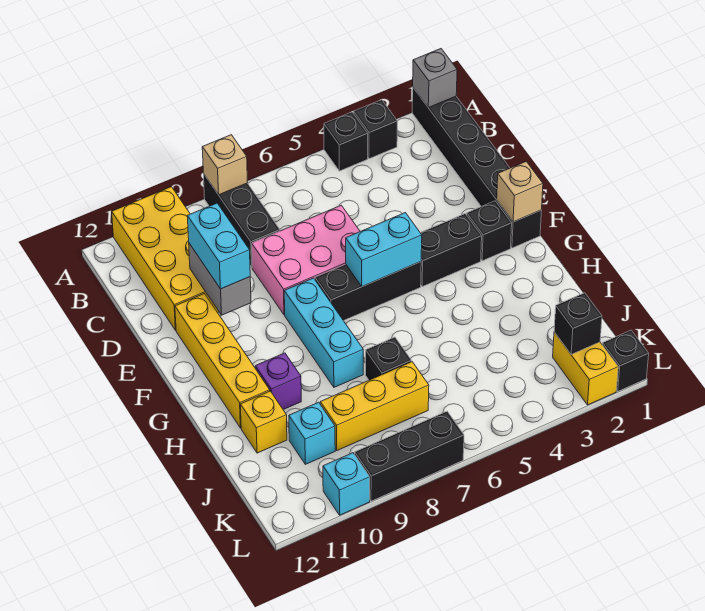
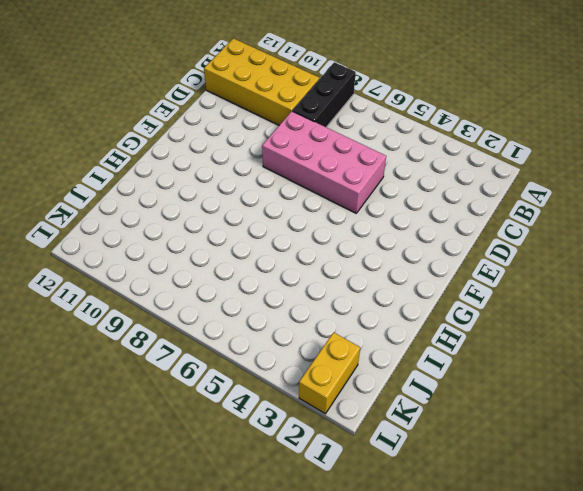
yellow brick B9:C12 level 1 -> yellow brick A10:D11 level 1
pink brick D5:E8 level 1 -> pink brick D6:E8 level 1
none -> black brick A1:F1 level 1
none -> black brick A3 level 1
none -> black brick A4 level 1

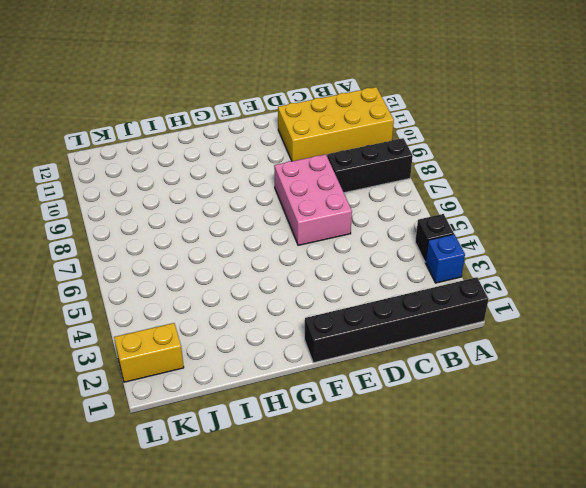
blue brick A3 level 1 -> black brick A3 level 1
none -> yellow brick E11:H11 level 1
none -> black brick F2 level 1
none -> black brick F3:F4 level 1

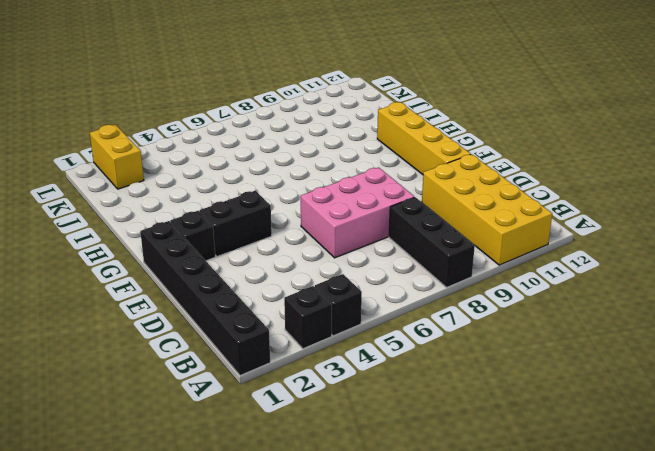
none -> black brick F5:F7 level 1
none -> cyan brick F8:H8 level 1
none -> purple brick H10 level 1

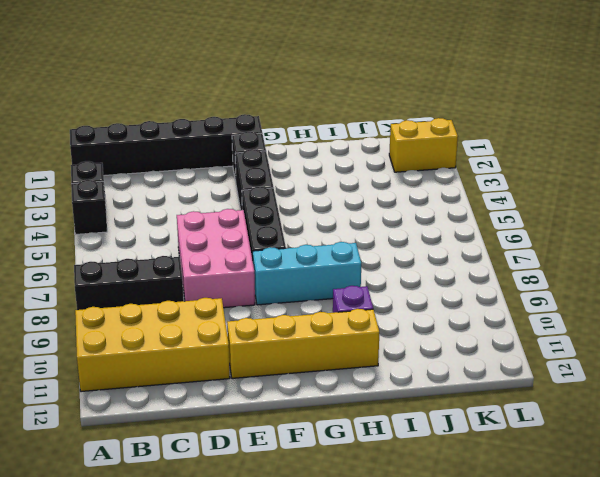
none -> black brick I7 level 1
none -> yellow brick I11 level 1
none -> yellow brick J7:J9 level 1

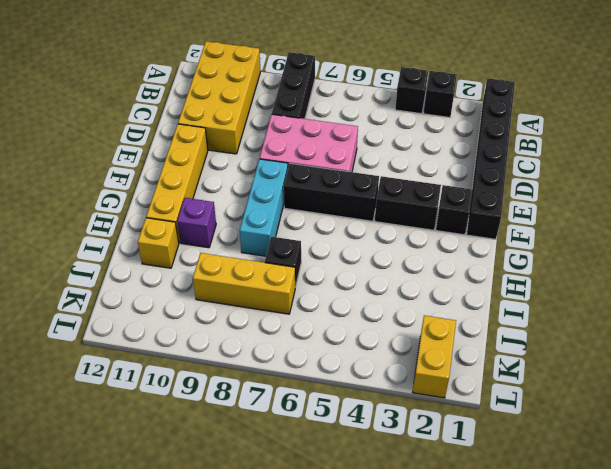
none -> cyan brick J10 level 1
none -> black brick L1 level 1
none -> black brick L7:L9 level 1

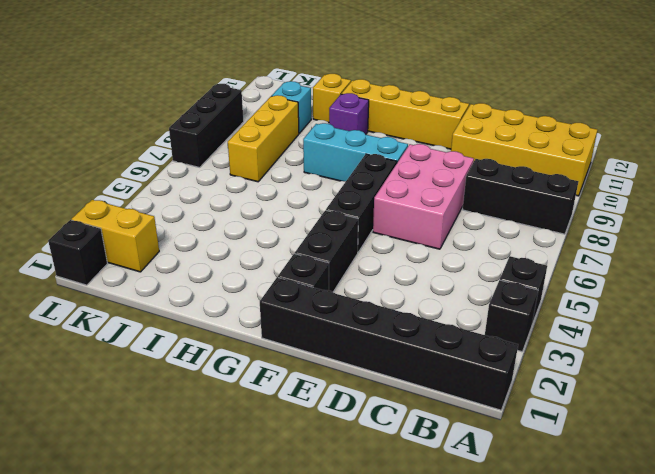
none -> black brick I7 level 1
none -> cyan brick L10 level 1
none -> grey brick A1 level 2

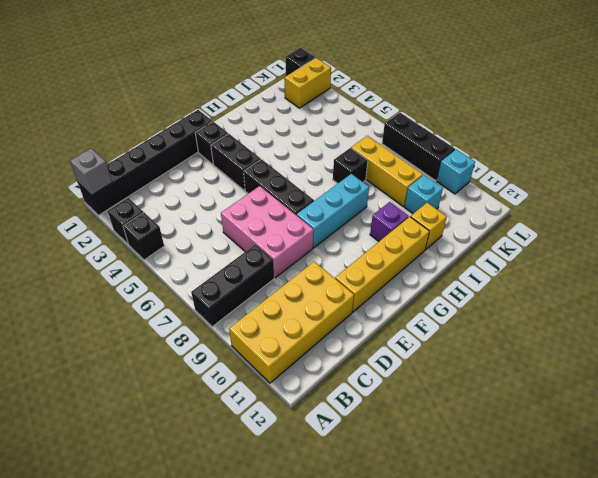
none -> tan brick A8 level 2
none -> grey brick D10:E10 level 2
none -> tan brick F1 level 2

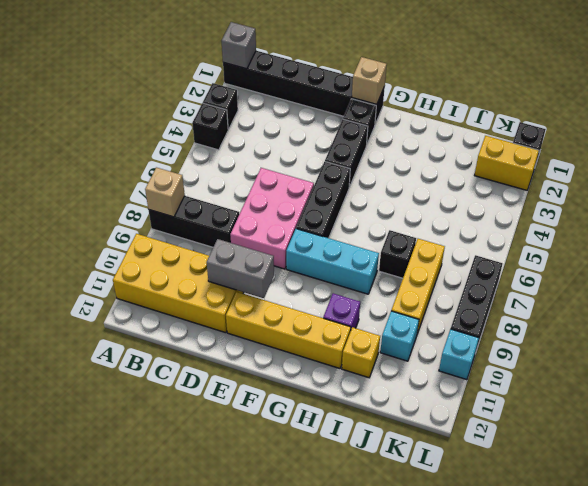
none -> cyan brick F5:F6 level 2
none -> black brick K2 level 2
none -> cyan brick D10:E10 level 3

